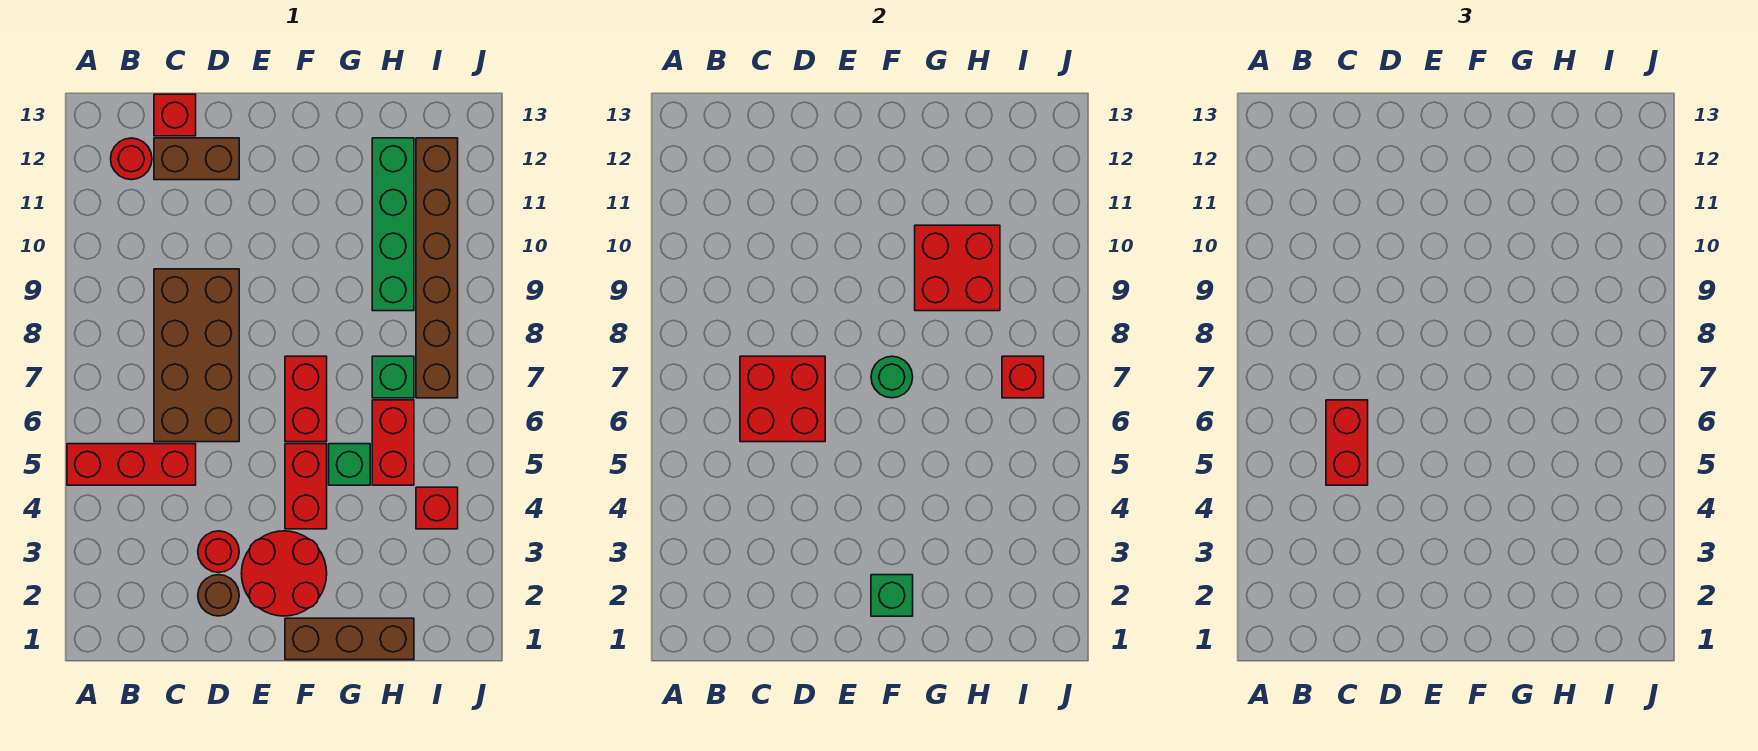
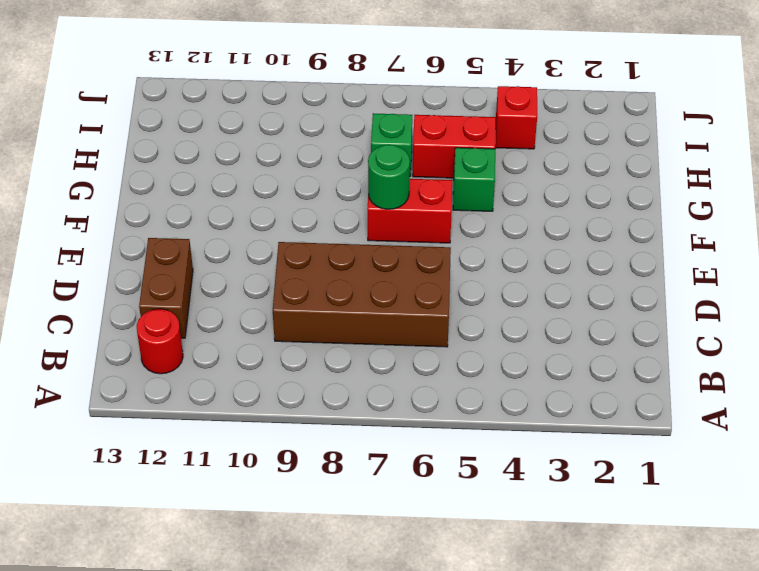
none -> red brick A5:C5 level 1
none -> red brick C13 level 1
none -> brown round brick D2 level 1

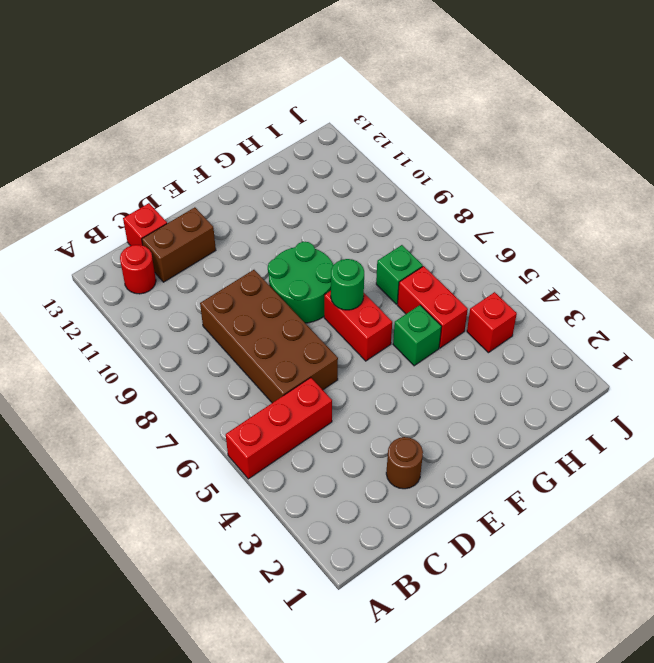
green round brick E8:F9 level 1 -> none
none -> red round brick D3 level 1
none -> red round brick E2:F3 level 1
none -> brown brick F1:H1 level 1

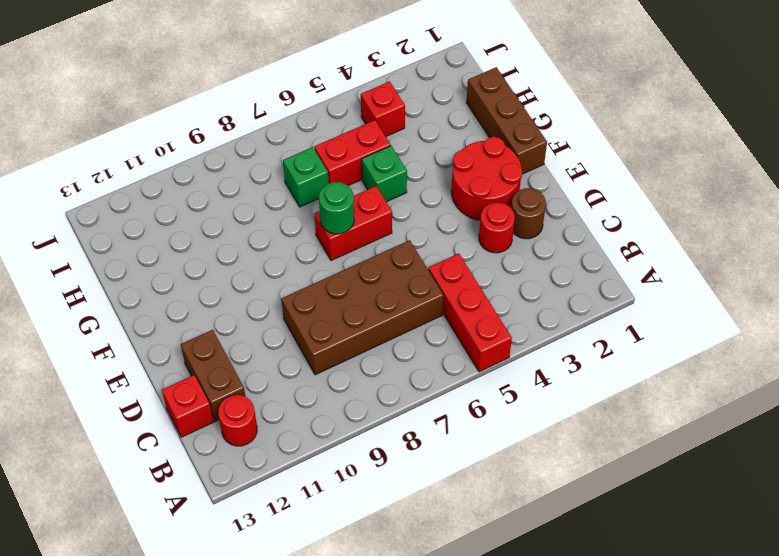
none -> red brick F4:F5 level 1
none -> green brick H9:H12 level 1
none -> brown brick I7:I12 level 1

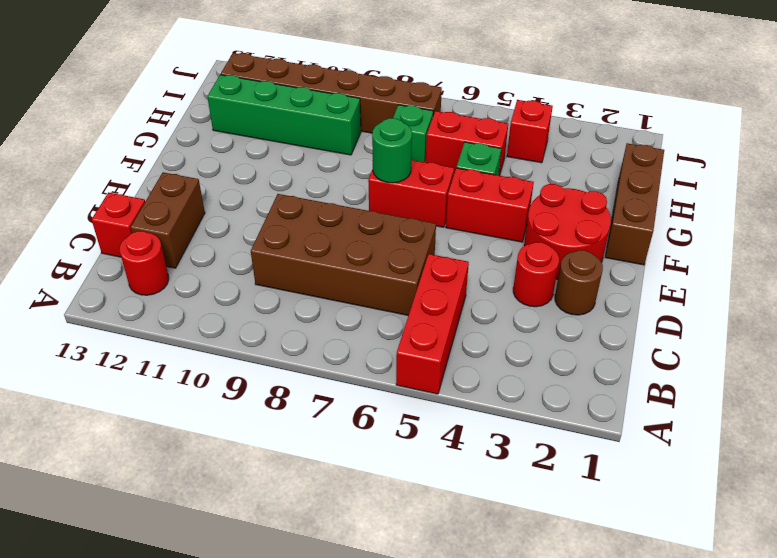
none -> red brick C6:D7 level 2
none -> green brick F2 level 2
none -> red brick G9:H10 level 2

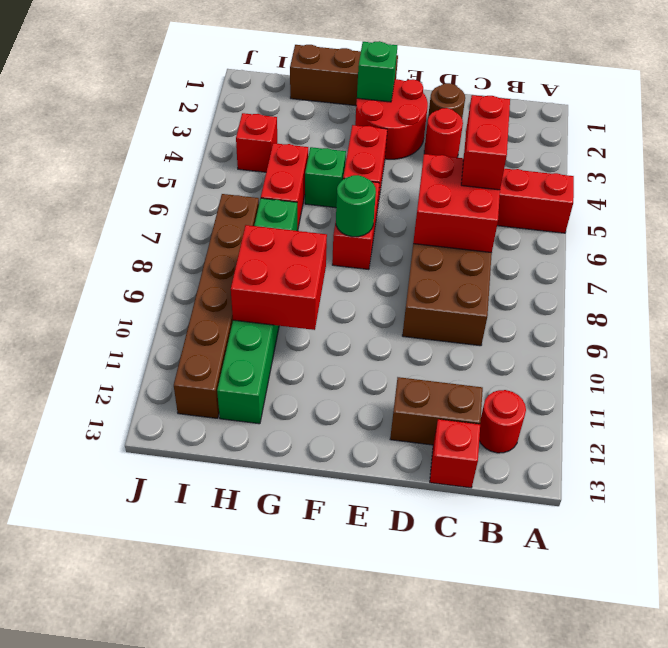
none -> red brick I7 level 2

